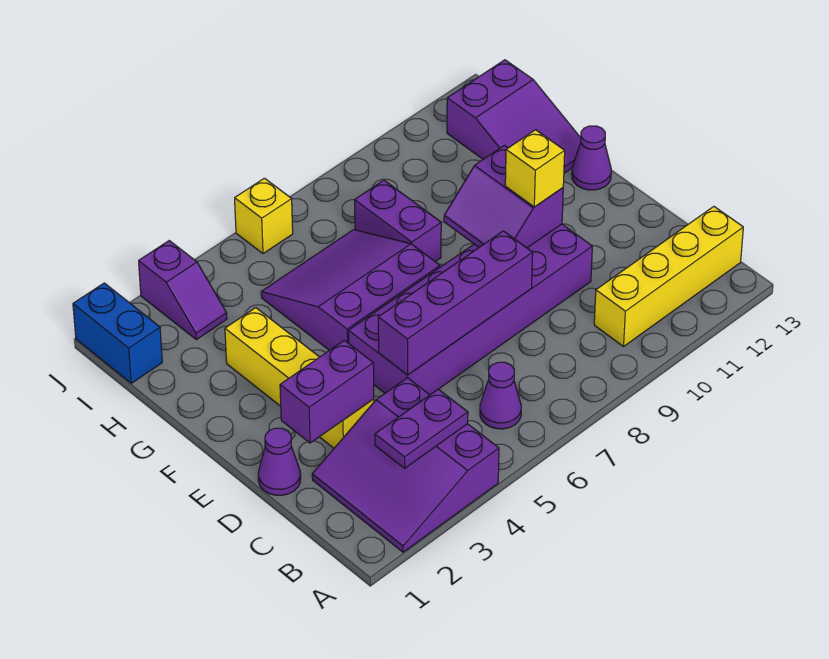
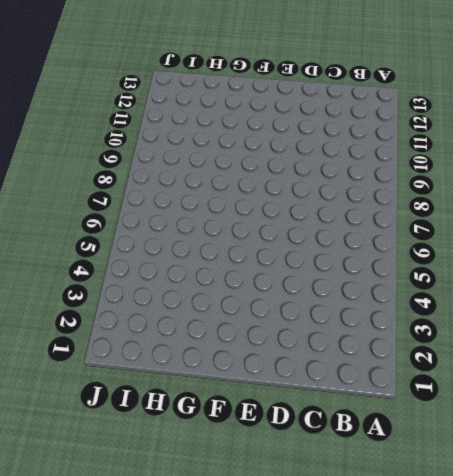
none -> purple slope A2:C4 level 1 top 4
none -> purple cone B6 level 1
none -> yellow brick B10:B13 level 1

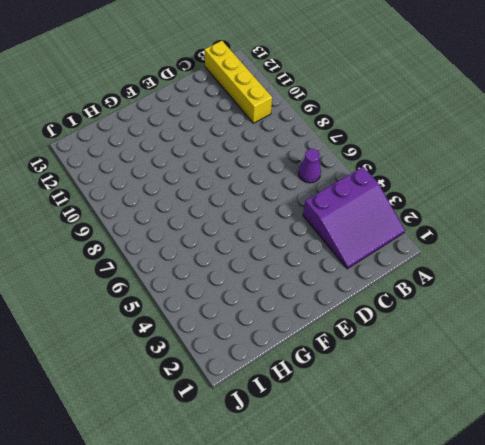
none -> purple cone D1 level 1
none -> yellow brick D3:G3 level 1
none -> purple brick D5:E10 level 1

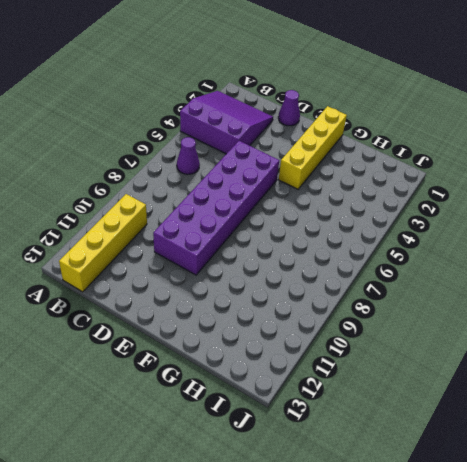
yellow brick F1:F4 level 1 -> yellow brick D3:G3 level 1
none -> purple slope F5:H7 level 1 top F
none -> purple cone F13 level 1
none -> purple brick G8:H8 level 1

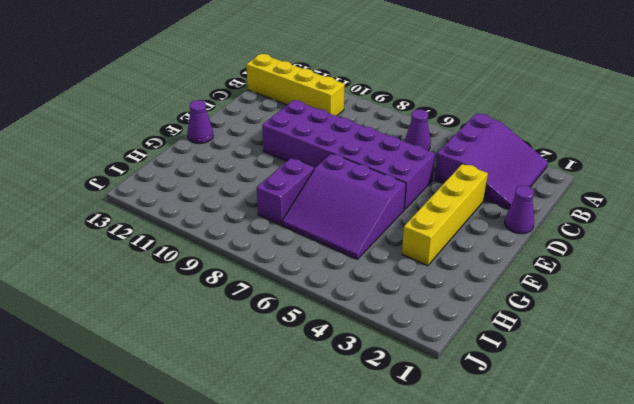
none -> purple slope G12:I13 level 1 top I
none -> blue brick I1:J1 level 1
none -> purple slope I3:J3 level 1 top J

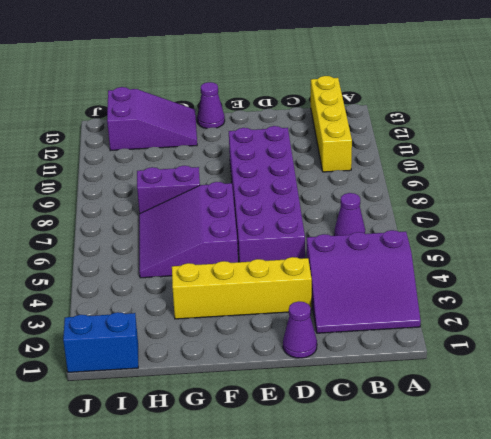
none -> purple slope I3:J3 level 1 top J
none -> yellow brick J6 level 1
none -> purple plate B3:B4 level 2

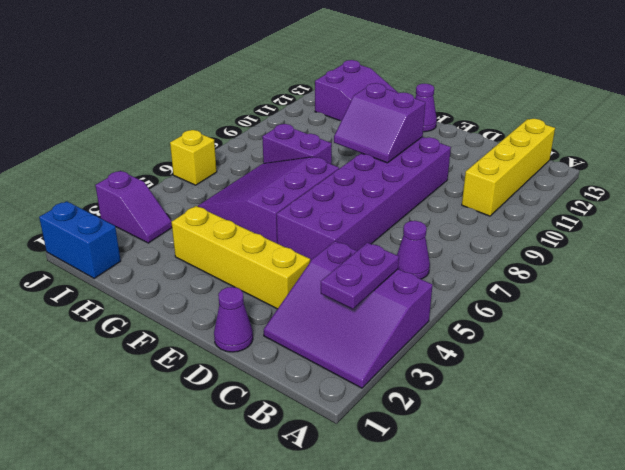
none -> purple brick D2:D3 level 2
none -> purple brick D5:D8 level 2
none -> yellow brick E10 level 3

